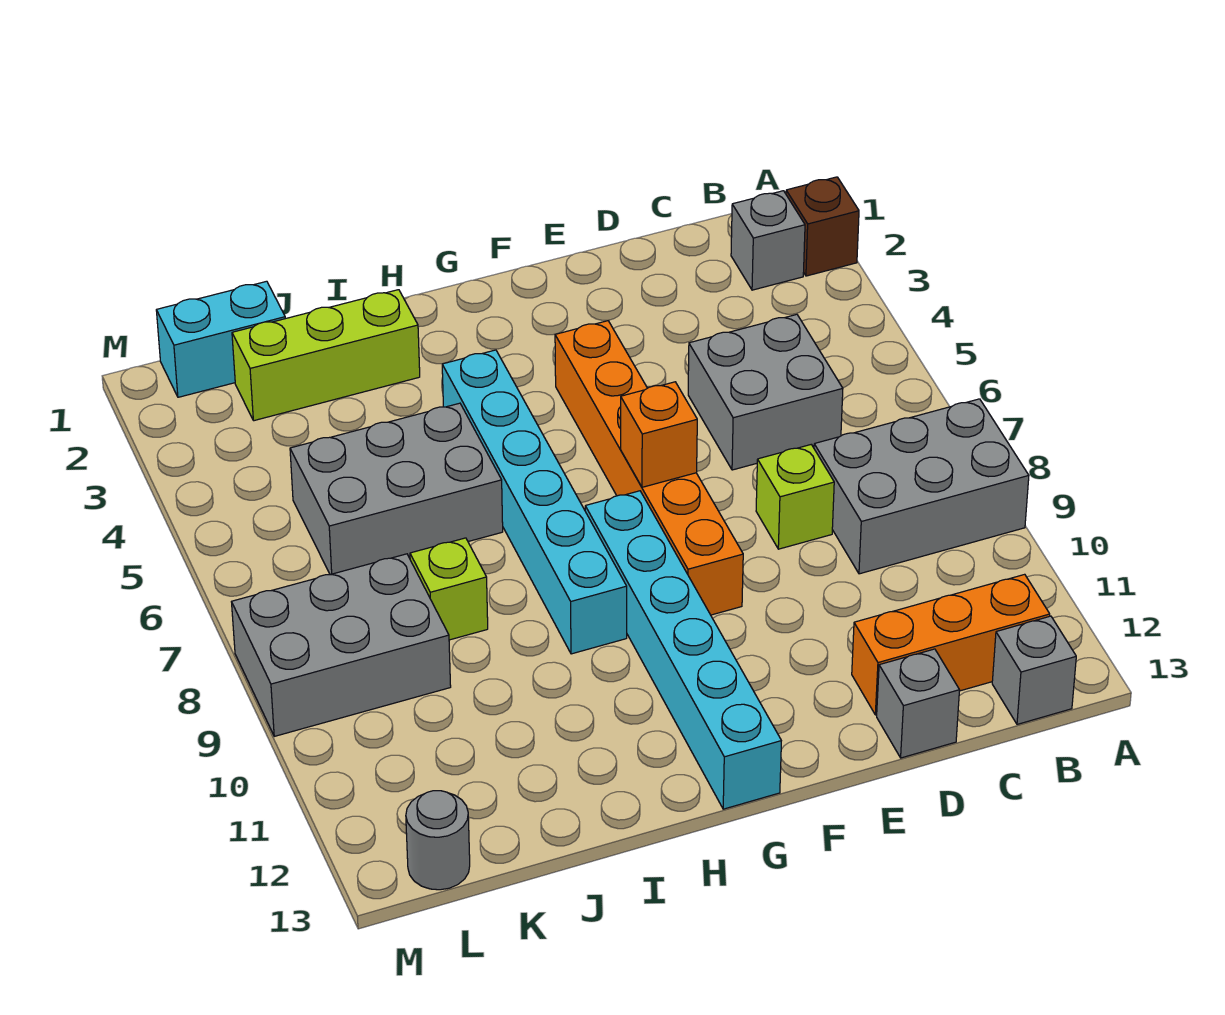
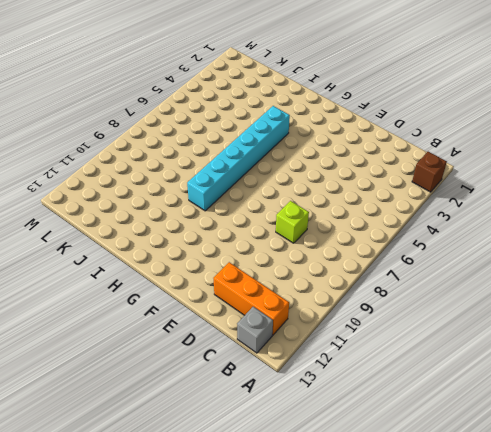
none -> grey brick A8:C9 level 1
none -> grey brick B2 level 1
none -> grey brick C5:D6 level 1

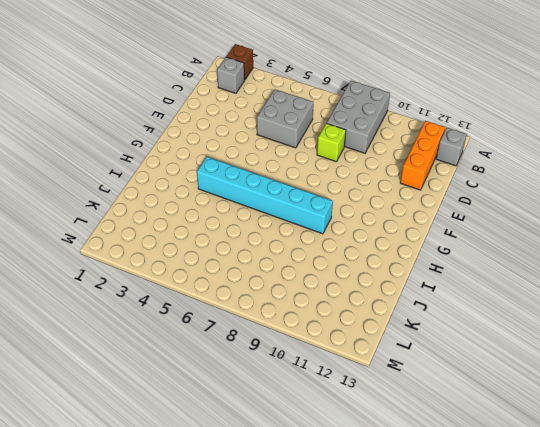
none -> grey brick D13 level 1
none -> orange brick F4:F9 level 1
none -> cyan brick G8:G13 level 1

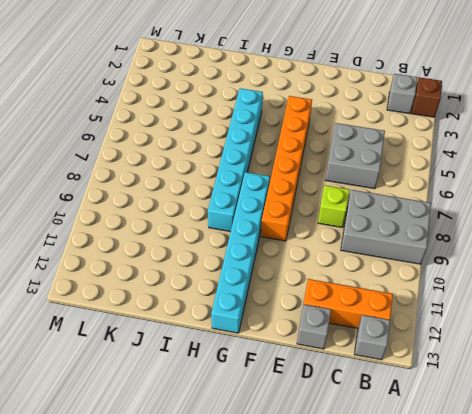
none -> lime brick I2:K2 level 1
none -> grey brick I5:K6 level 1
none -> lime brick J8 level 1

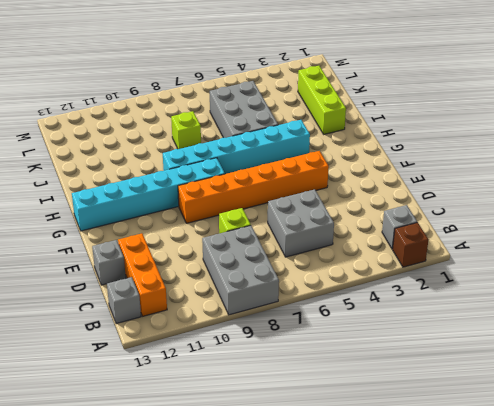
none -> cyan brick K1:L1 level 1
none -> grey brick K8:M9 level 1
none -> grey round brick L13 level 1

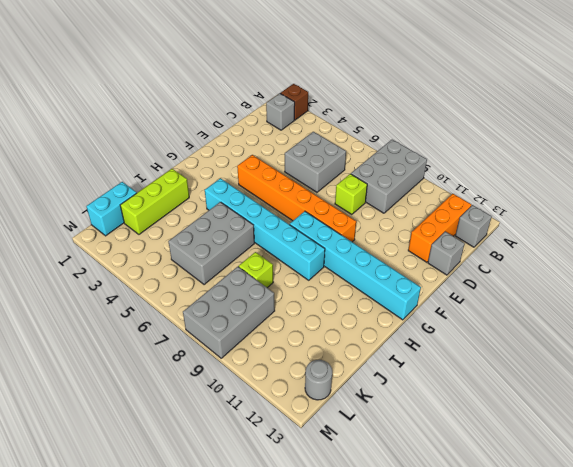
none -> orange brick F7 level 2

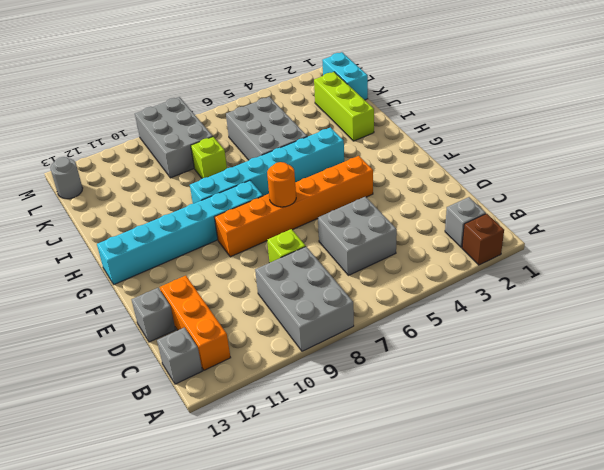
orange round brick F7 level 2 -> orange brick F7 level 2

